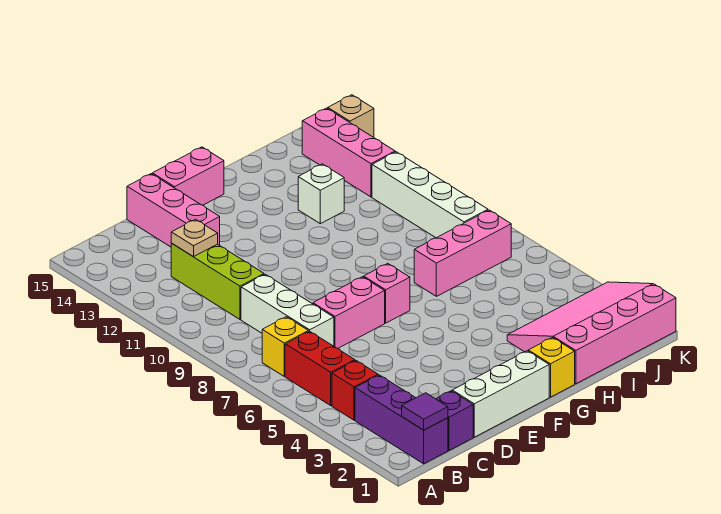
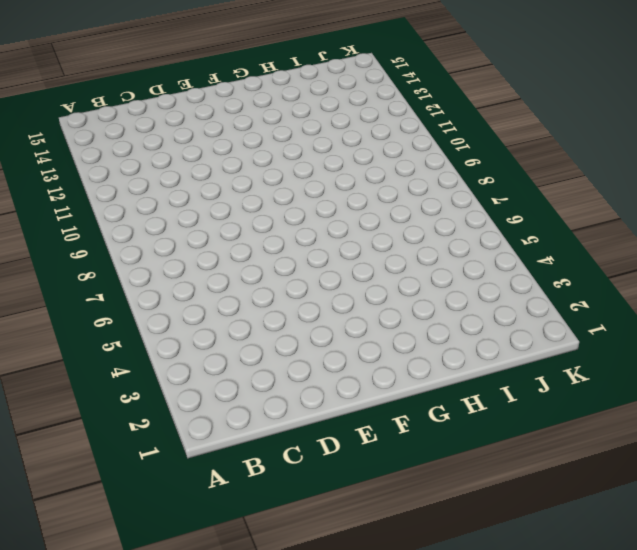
none -> purple brick B1:B3 level 1
none -> red brick B4 level 1
none -> red brick B5:B6 level 1

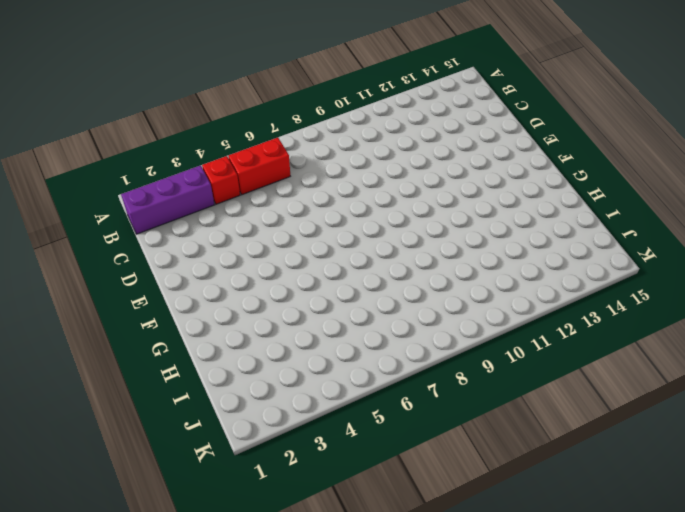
none -> yellow brick B7 level 1
none -> purple brick C1 level 1
none -> white brick C7:C9 level 1

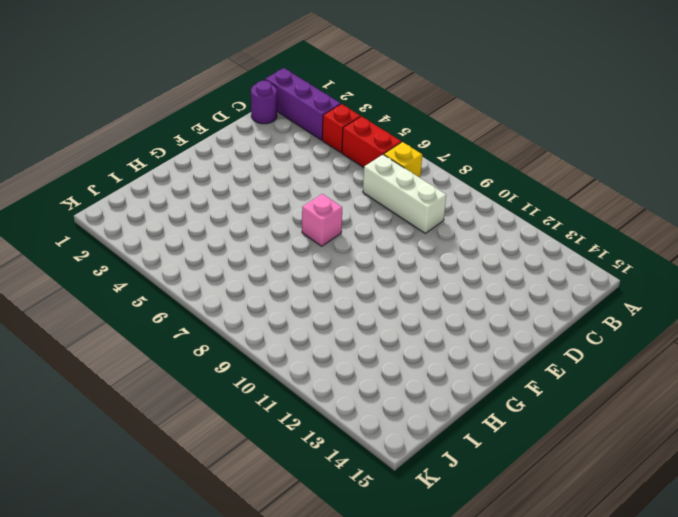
purple round brick C1 level 1 -> purple brick C1 level 1
none -> lime brick C10:C12 level 1
none -> white brick D1:F1 level 1
none -> pink brick D7:E7 level 1

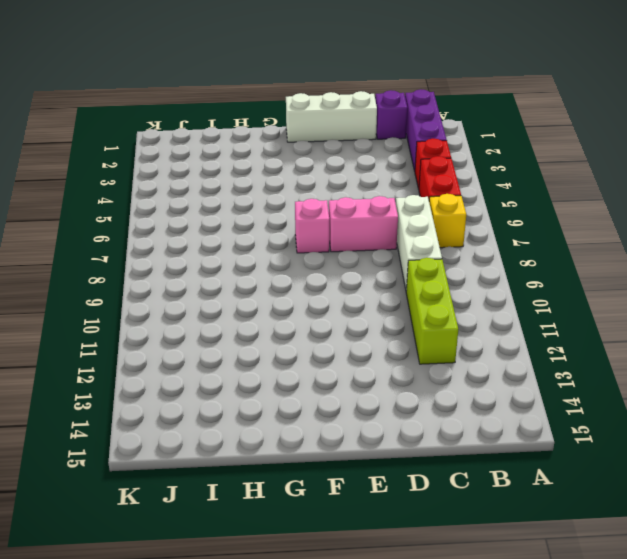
none -> pink brick D13:D15 level 1
none -> pink brick E15:F15 level 1
none -> yellow brick G1 level 1

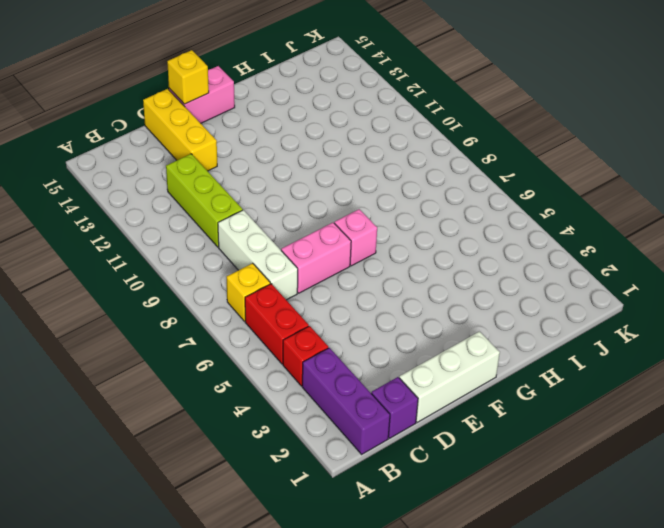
yellow brick D13:D15 level 1 -> pink brick D13:D15 level 1
yellow brick E15 level 2 -> yellow brick G1 level 1
none -> pink slope H1:K3 level 1 top 1
none -> pink brick H7:J7 level 1
none -> white brick H12 level 1

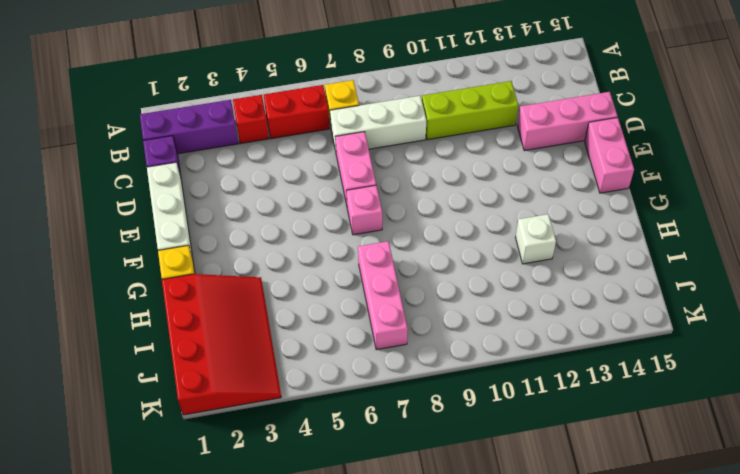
red slope H1:K3 level 1 top 1 -> pink slope H1:K3 level 1 top 1
none -> white brick J8:J11 level 1
none -> pink brick J12:J14 level 1
none -> tan brick K14 level 1

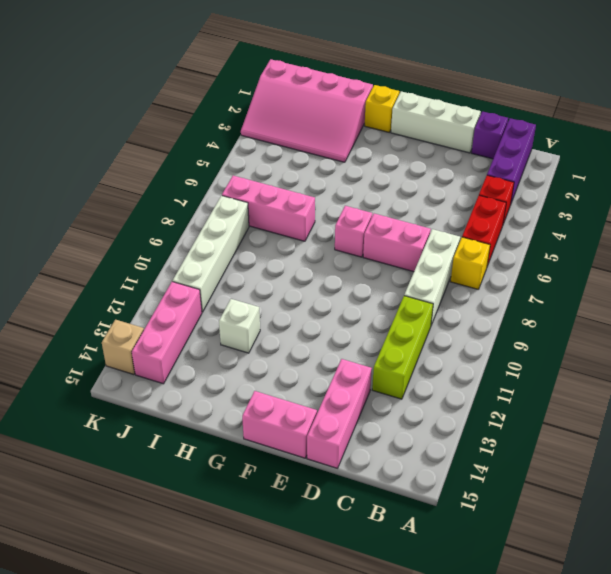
none -> purple tile B1 level 2
none -> tan plate C12 level 2

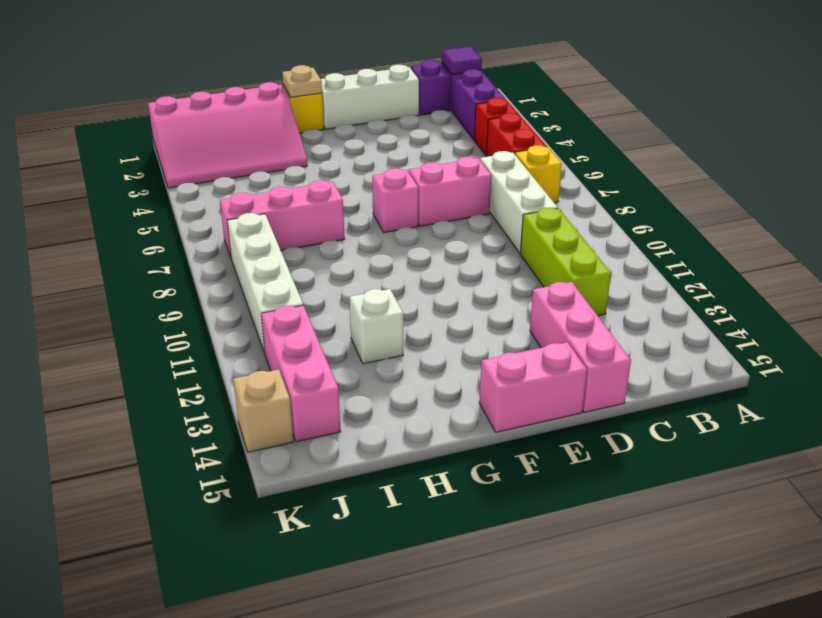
tan plate G1 level 2 -> tan plate C12 level 2

